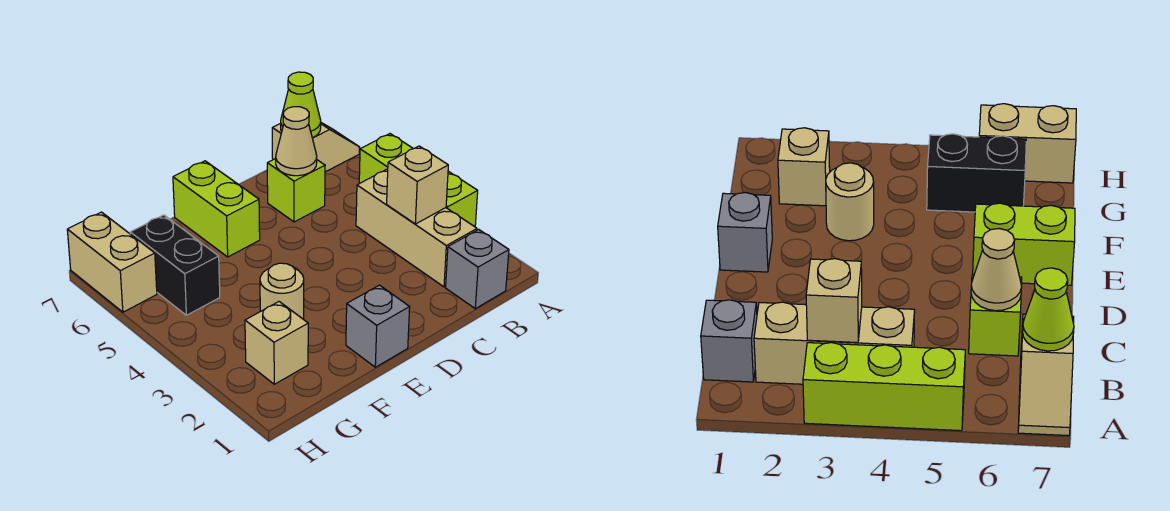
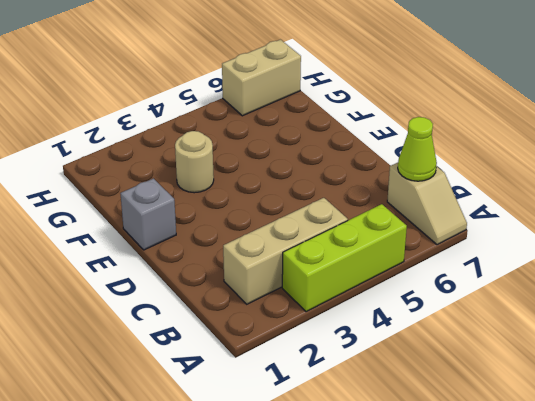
none -> grey brick B1 level 1
none -> lime brick C6 level 1
none -> lime brick E6:E7 level 1

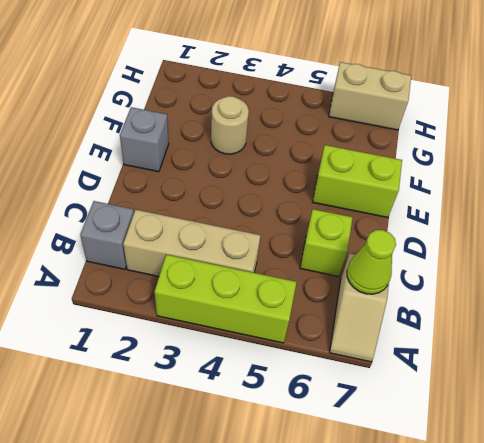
none -> tan brick G2 level 1
none -> black brick G5:G6 level 1
none -> tan brick B3 level 2

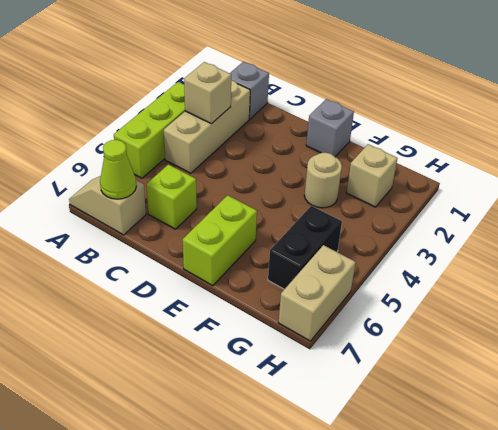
none -> tan cone C6 level 2

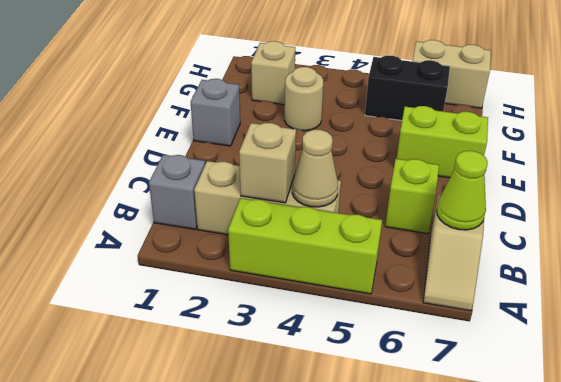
tan cone B4 level 2 -> tan cone C6 level 2

